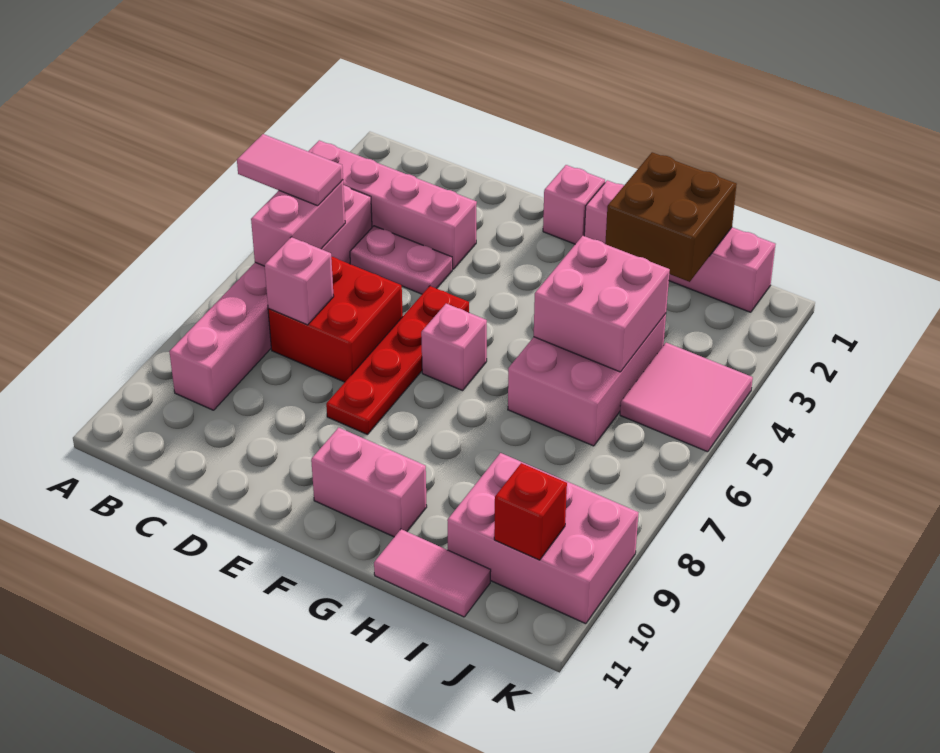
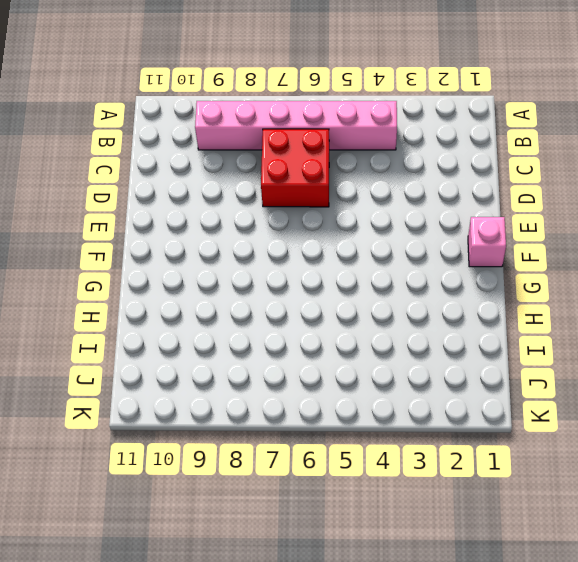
none -> pink brick A3:D3 level 1
none -> pink plate C4:D4 level 1
none -> red plate E5:E8 level 1

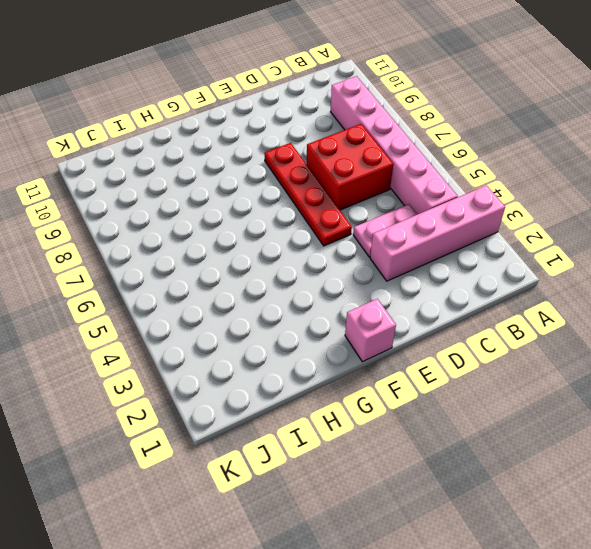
none -> pink brick F6 level 1
none -> pink brick F10:G10 level 1
none -> pink brick G1:J1 level 1

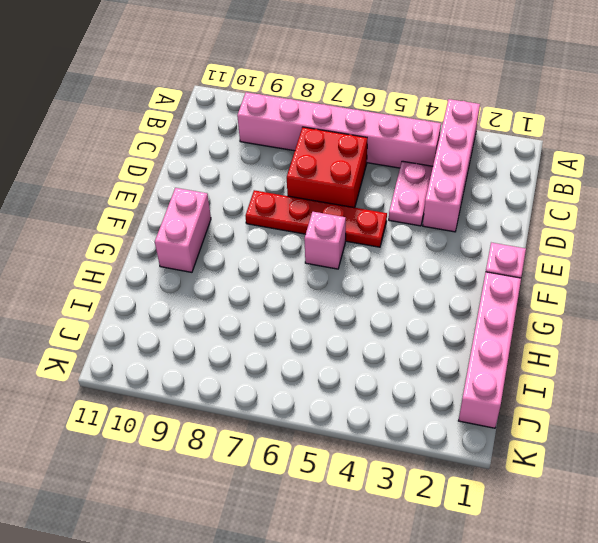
none -> pink brick H4:I6 level 1
none -> pink tile H11:I11 level 1
none -> pink brick I9:K10 level 1

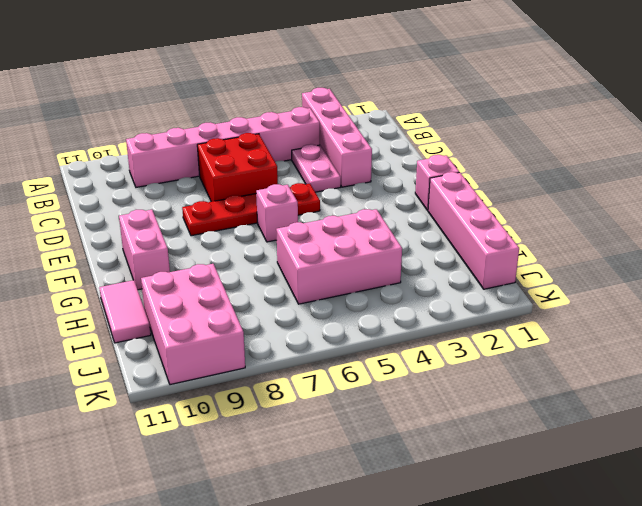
none -> pink tile J4:K5 level 1
none -> pink brick B5:B6 level 2
none -> pink brick C7 level 2

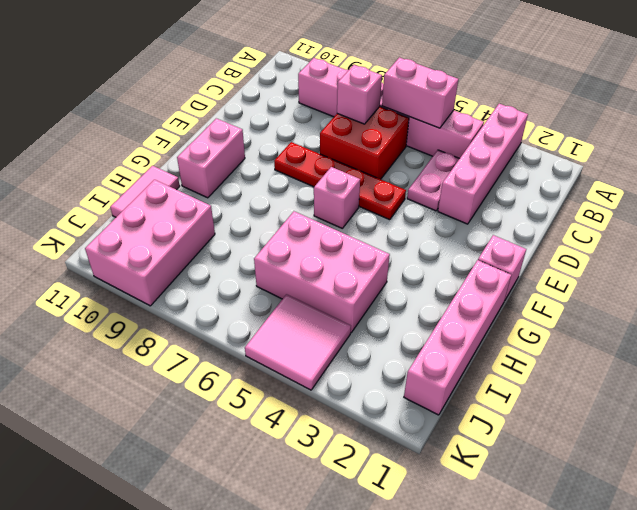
none -> brown brick H1:I2 level 2
none -> pink brick H4:I5 level 2
none -> red brick J10 level 2

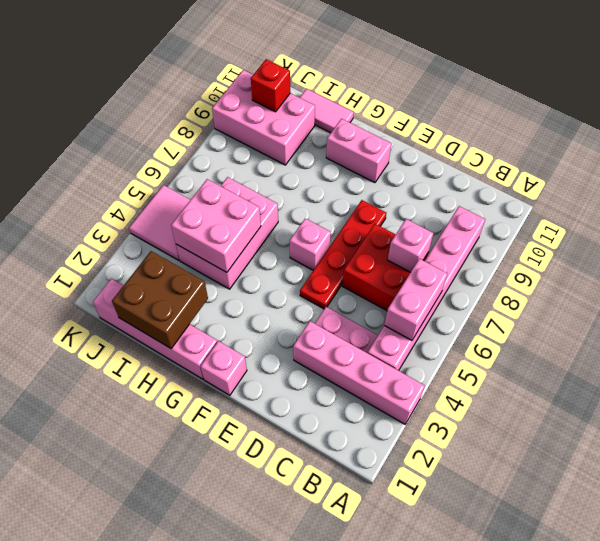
none -> pink tile A5:B5 level 3

